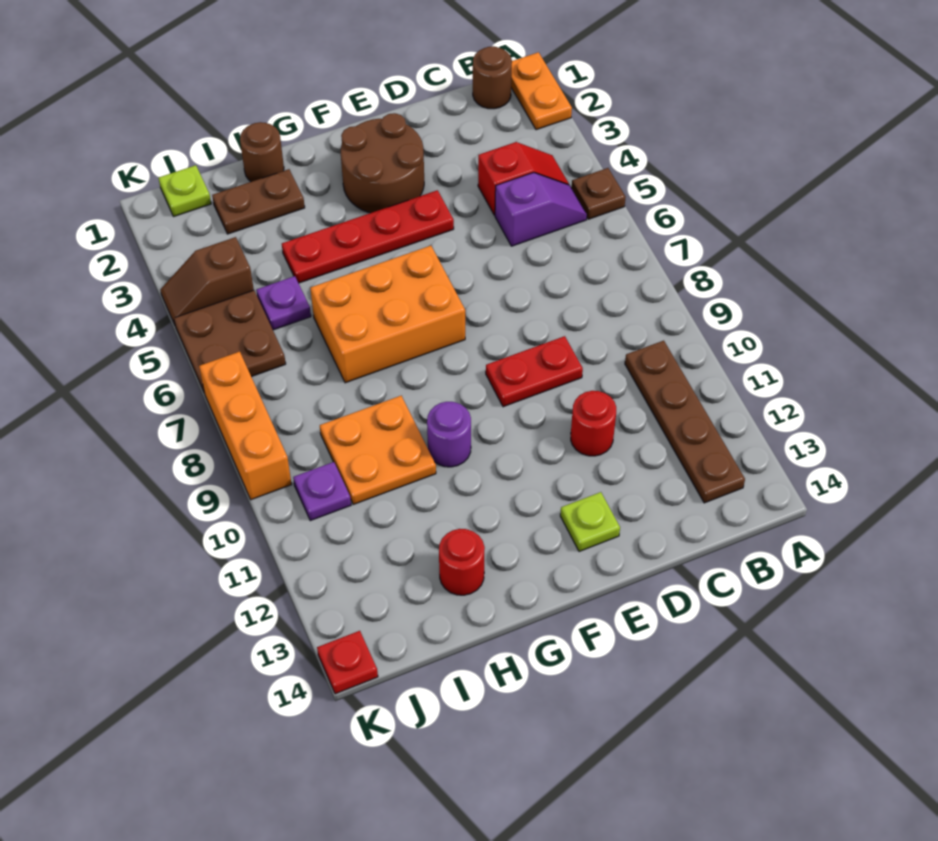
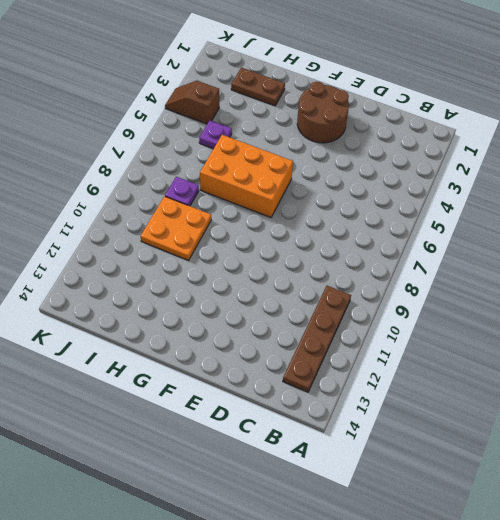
purple plate I8 level 1 -> purple plate J10 level 1
none -> orange plate A1:A2 level 1
none -> brown plate A5 level 1
none -> brown round brick B1 level 1

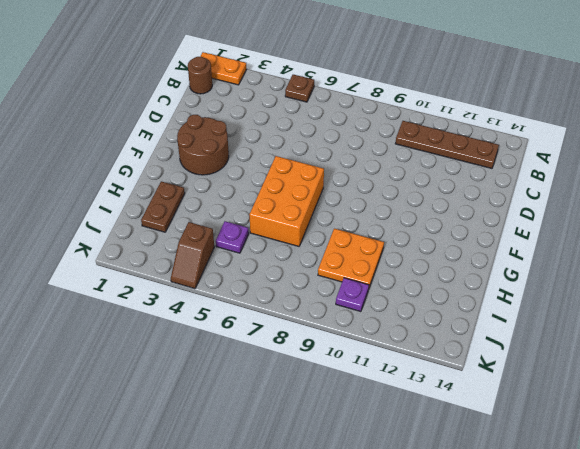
none -> red slope B4:C4 level 1 top C
none -> purple slope B5:C5 level 1 top C
none -> red plate D9:E9 level 1

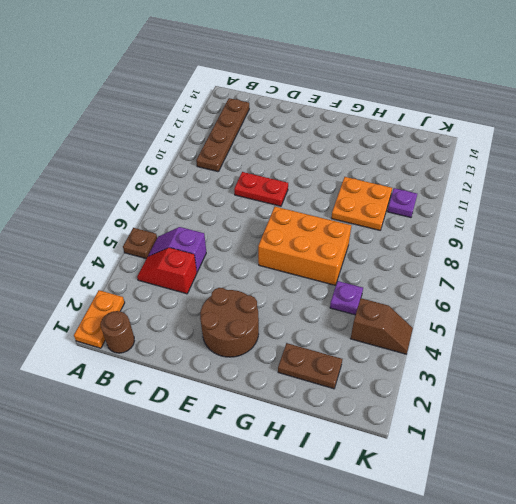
none -> red round brick D11 level 1
none -> red plate E4:H4 level 1
none -> lime plate E13 level 1

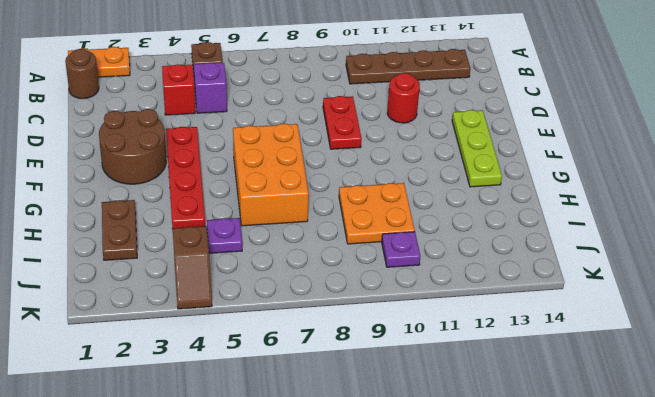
lime plate E13:G13 level 1 -> lime plate E13 level 1
none -> purple round brick G10 level 1
none -> brown round brick H1 level 1
none -> red round brick H13 level 1

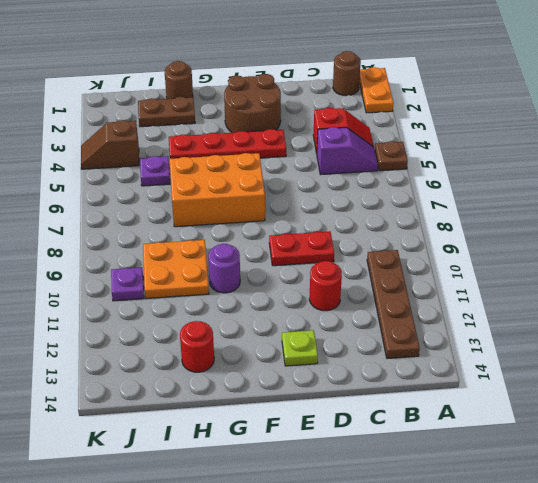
none -> lime plate J1 level 1
none -> brown plate J5:K6 level 1
none -> orange brick K7:K9 level 1

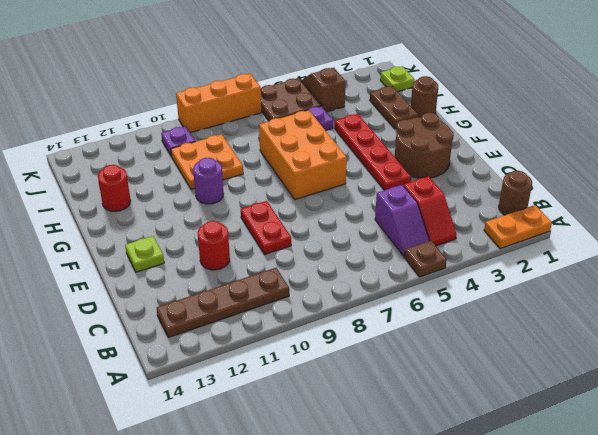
none -> red plate K14 level 1

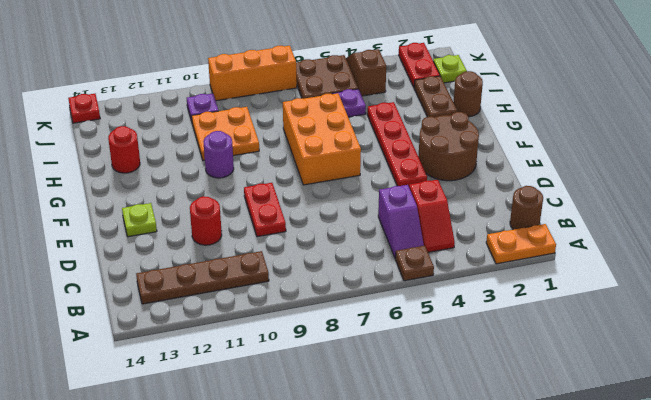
red plate J2:K2 level 1 -> none

